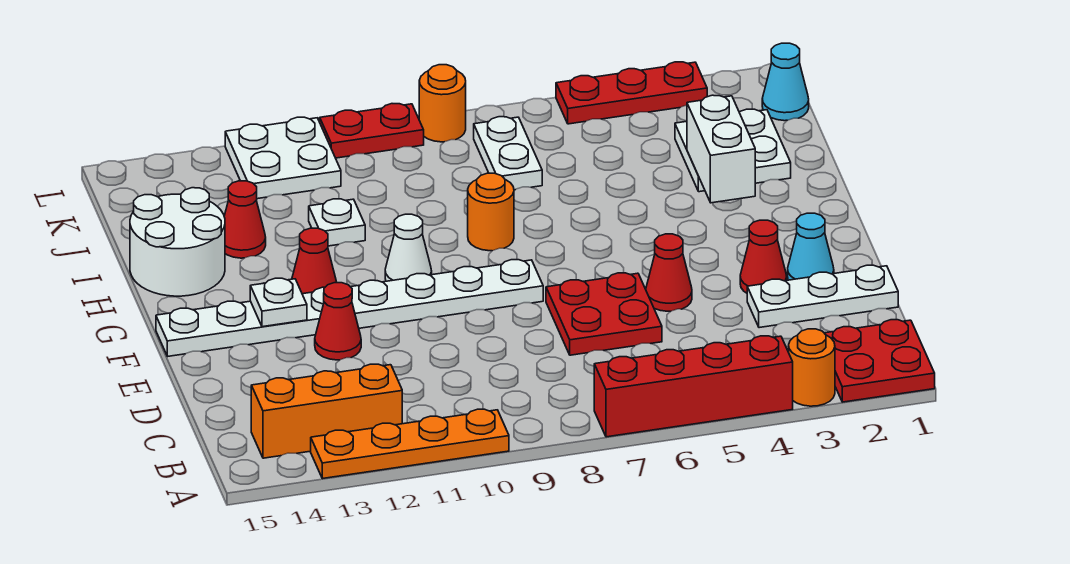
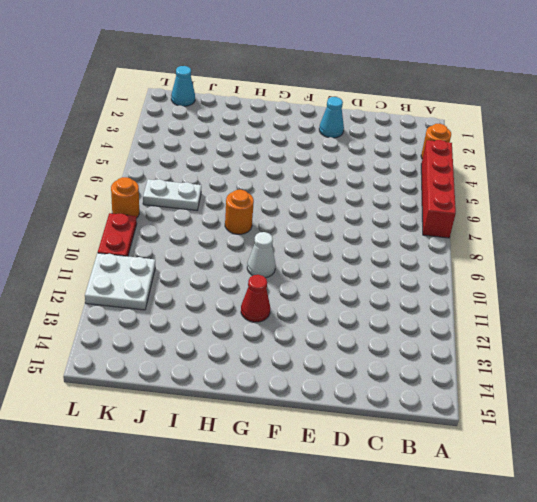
none -> red plate A1:B2 level 1
none -> orange plate A10:A13 level 1
none -> orange brick B12:B14 level 1

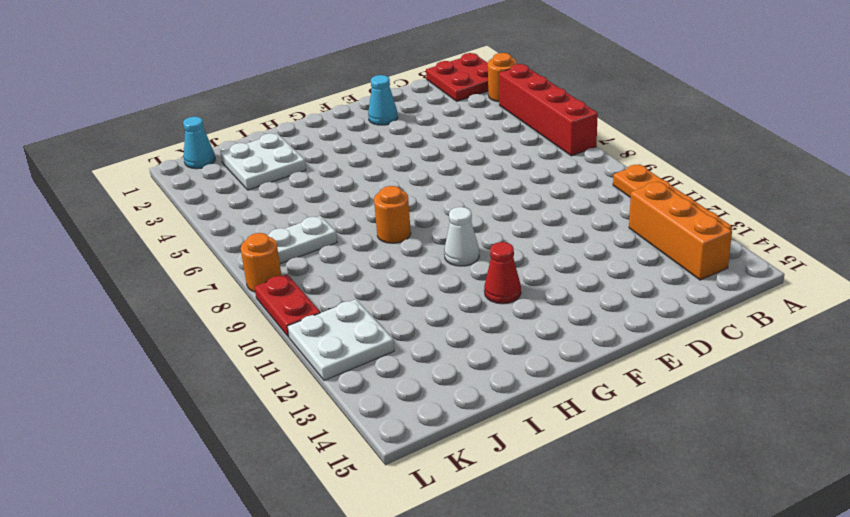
none -> white plate D1:D3 level 1
none -> red plate D6:E7 level 1
none -> red cone E3 level 1

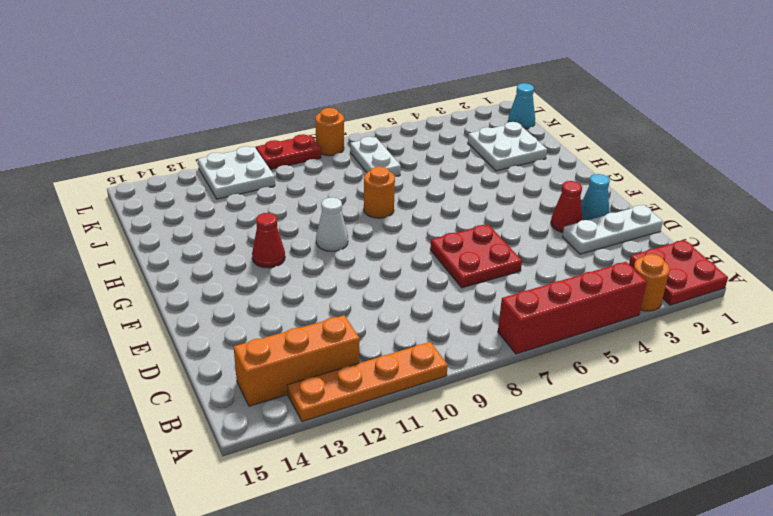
none -> red cone E5 level 1
none -> red cone E12 level 1
none -> white plate F8:F15 level 1

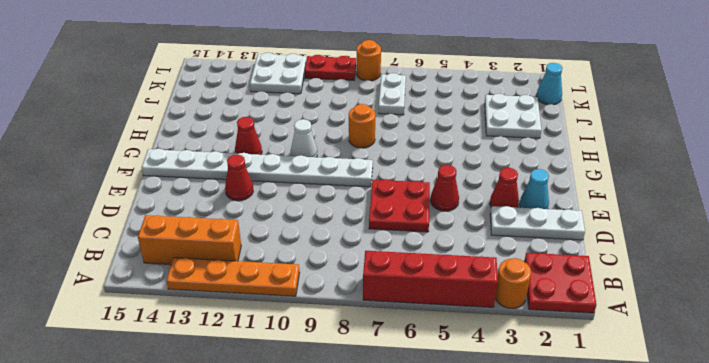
none -> white round brick H14:I15 level 1
none -> white plate I11 level 1
none -> red cone I13 level 1

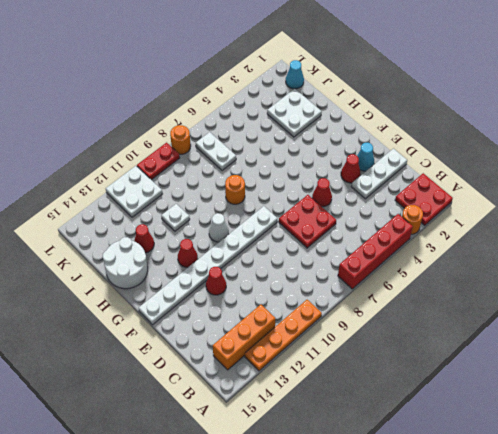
none -> red plate L3:L5 level 1
none -> white plate F13 level 2
none -> white brick H3:I3 level 2

